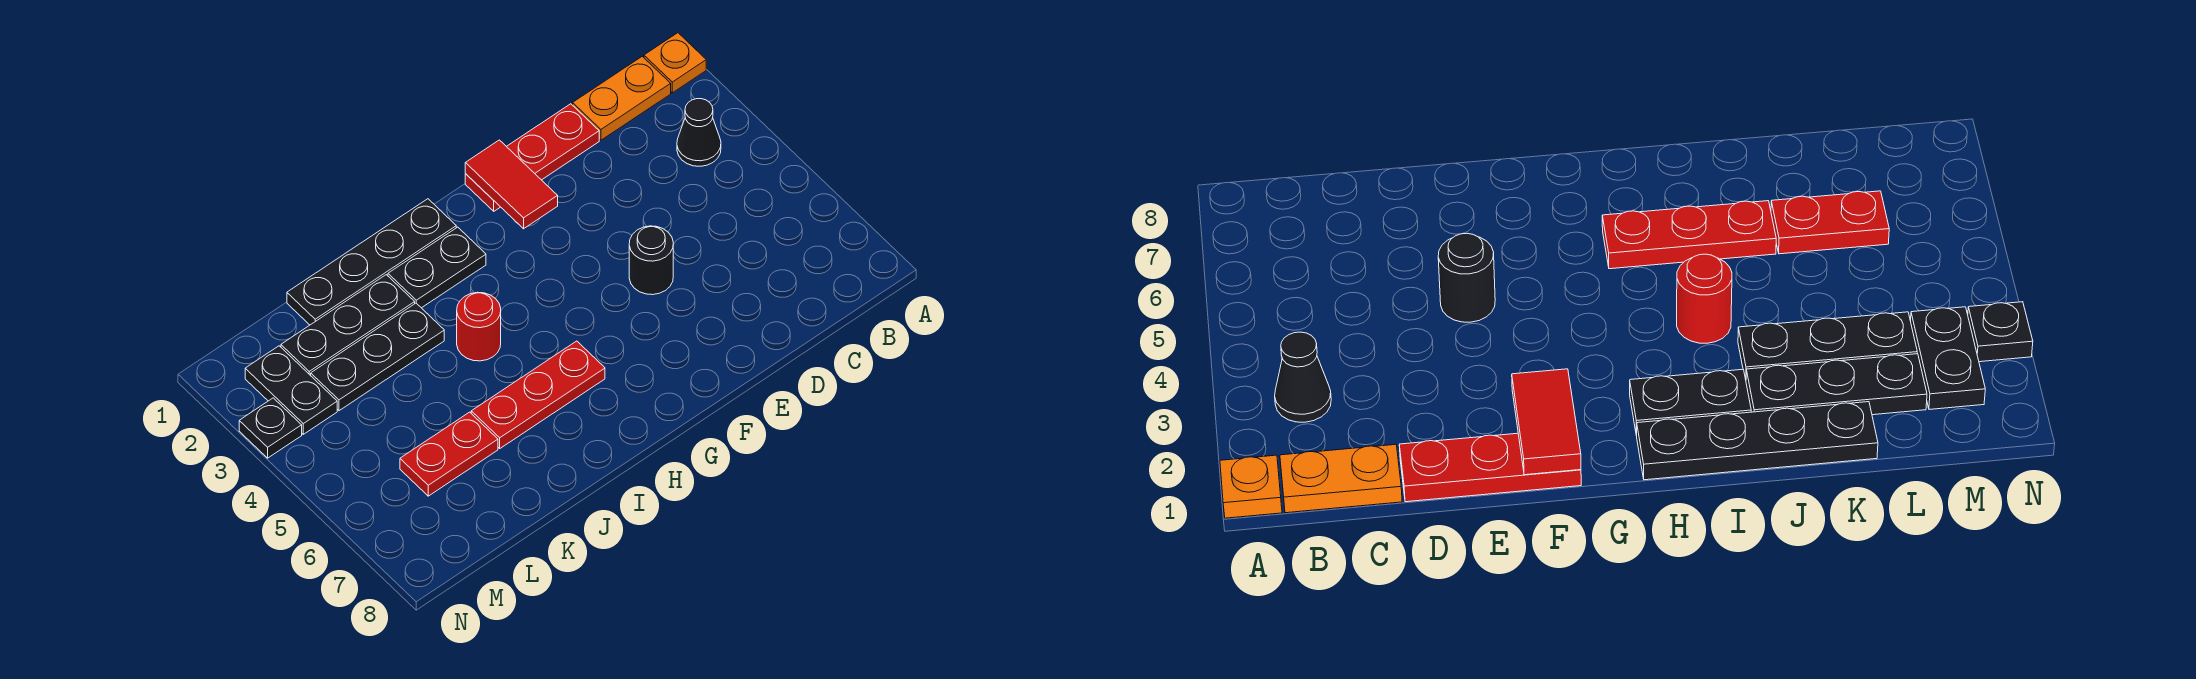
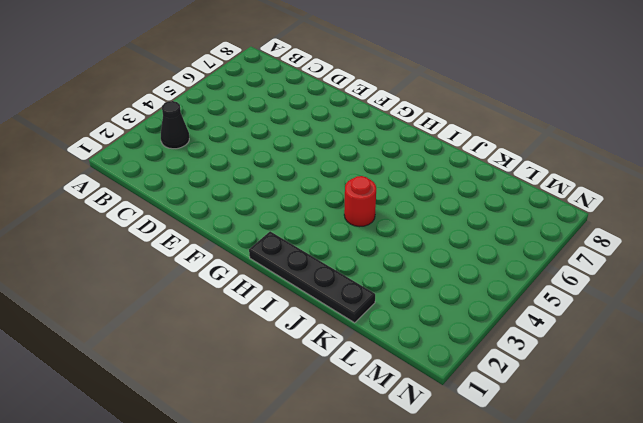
none -> orange plate A1 level 1
none -> orange plate B1:C1 level 1
none -> red plate D1:F1 level 1

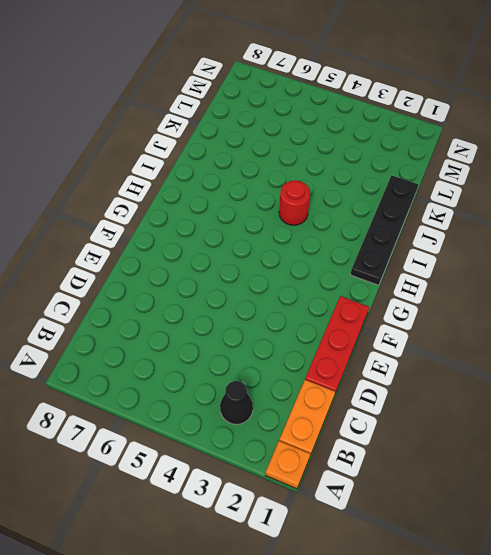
none -> black round brick E5 level 1
none -> black plate H2:I2 level 1
none -> red plate H6:J6 level 1

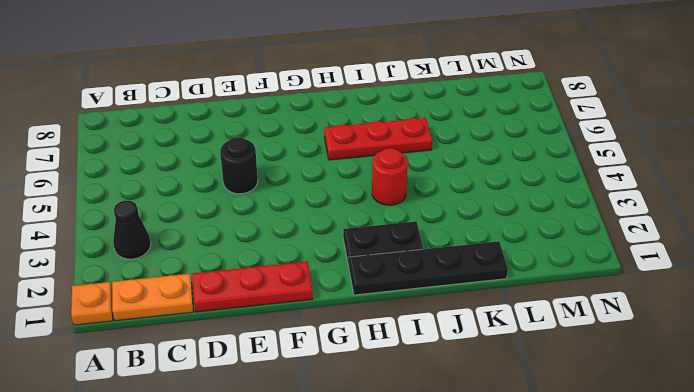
none -> black plate J2:L2 level 1
none -> black plate J3:L3 level 1
none -> red plate K6:L6 level 1

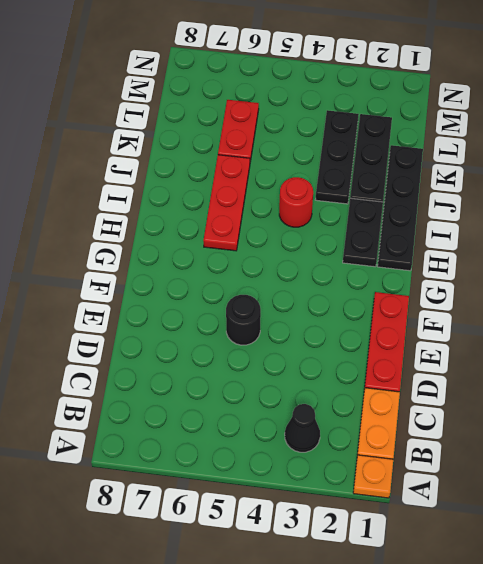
none -> black plate M2:M3 level 1
none -> black plate N3 level 1
none -> red tile F1:F2 level 2

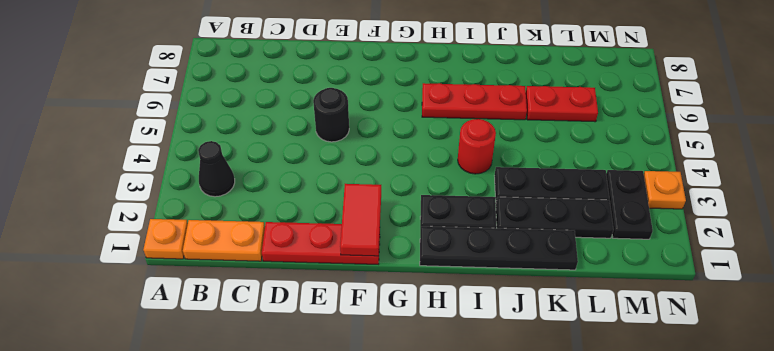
orange plate N3 level 1 -> black plate N3 level 1

